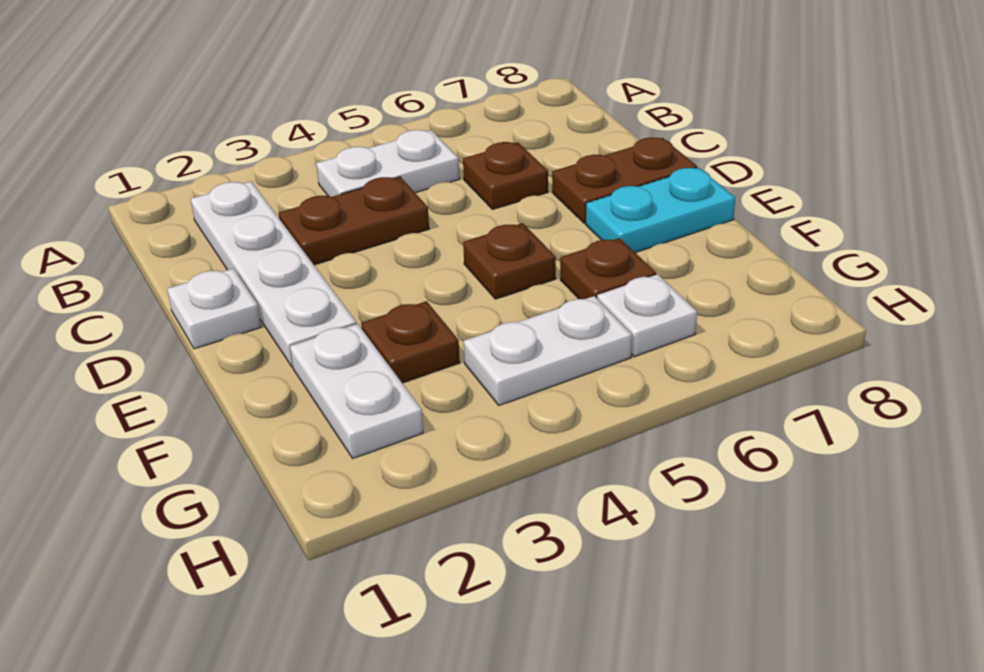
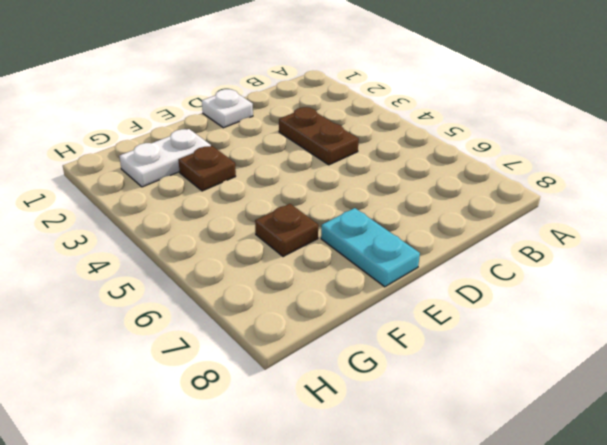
none -> white plate B2:E2 level 1
none -> white plate B4:B5 level 1
none -> brown plate C6 level 1

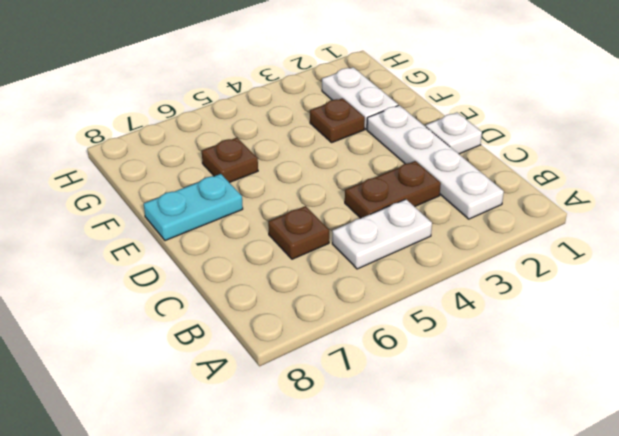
none -> brown plate D7:D8 level 1
none -> brown plate E5 level 1
none -> white plate G4:G5 level 1

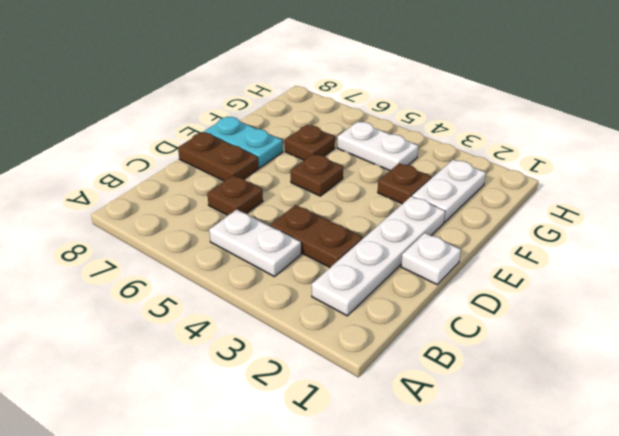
none -> white plate G6 level 1

